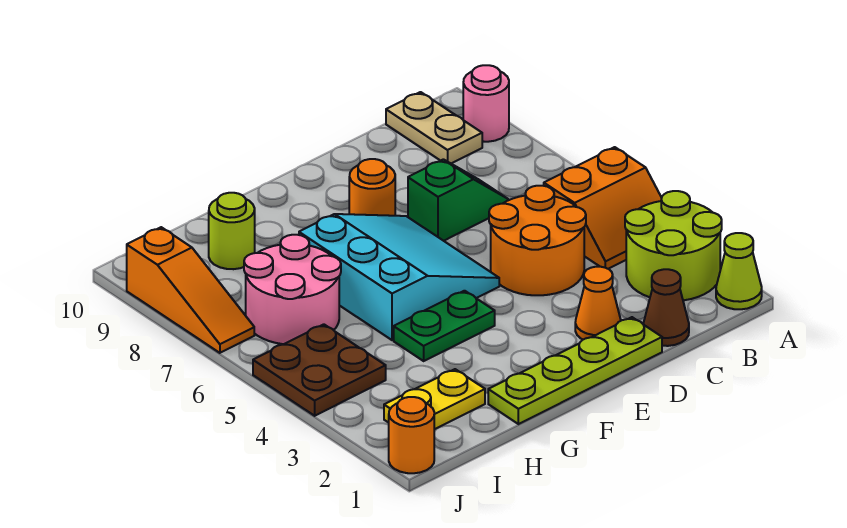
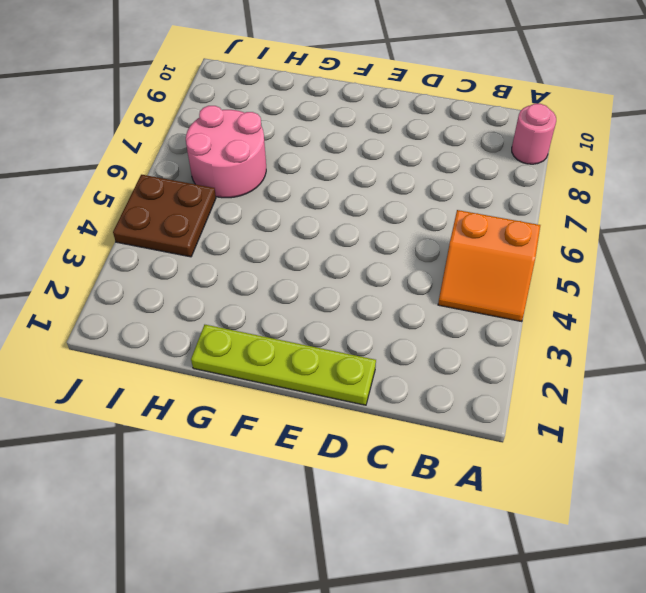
none -> lime cone A1 level 1
none -> lime round brick A2:B3 level 1
none -> tan plate B9:B10 level 1

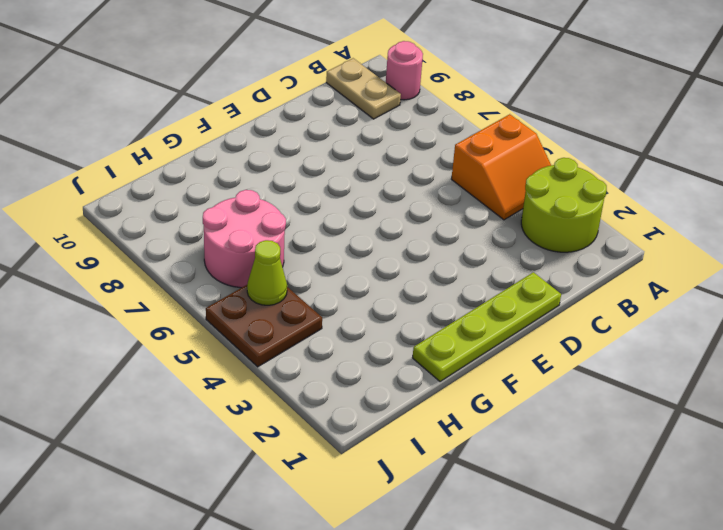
lime cone I5 level 2 -> lime cone A1 level 1
none -> brown cone C1 level 1
none -> orange round brick C4:D5 level 1
none -> green slope C7:D7 level 1 top D

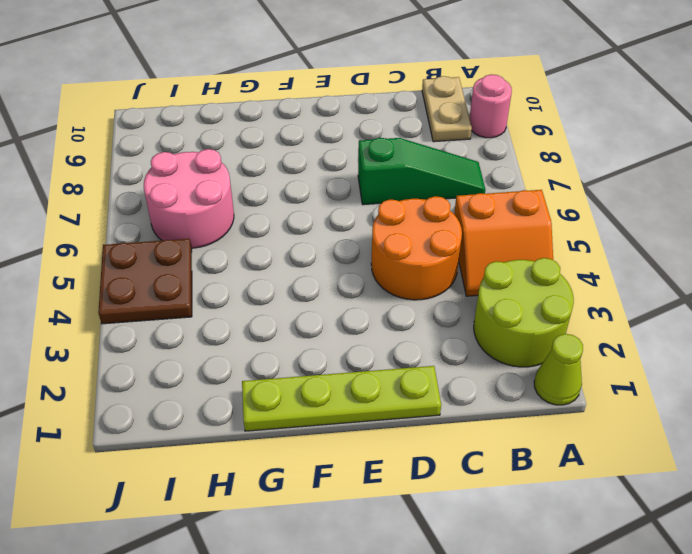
green slope B7:D7 level 1 top D -> green slope C7:D7 level 1 top D
none -> brown cone C1 level 1
none -> orange cone D2 level 1
none -> cyan slope E5:G7 level 1 top G

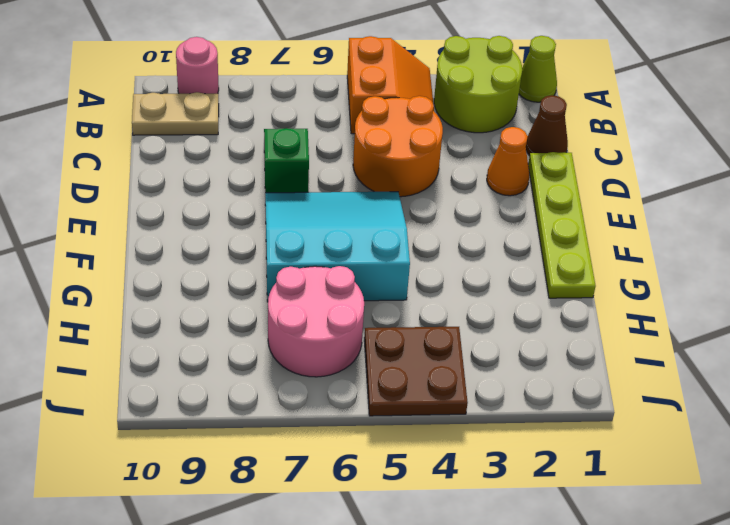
none -> orange round brick E8 level 1
none -> green plate F4:G4 level 1
none -> yellow plate H2:I2 level 1

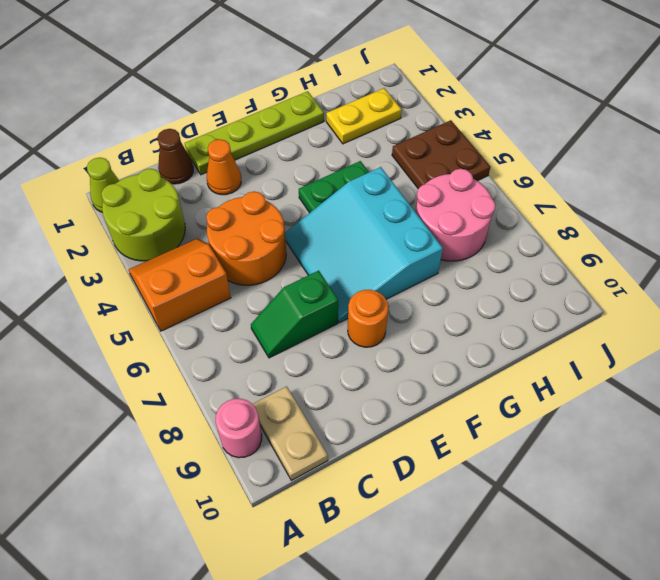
none -> lime round brick H9 level 1
none -> orange round brick J1 level 1
none -> orange slope J7:J9 level 1 top 9

